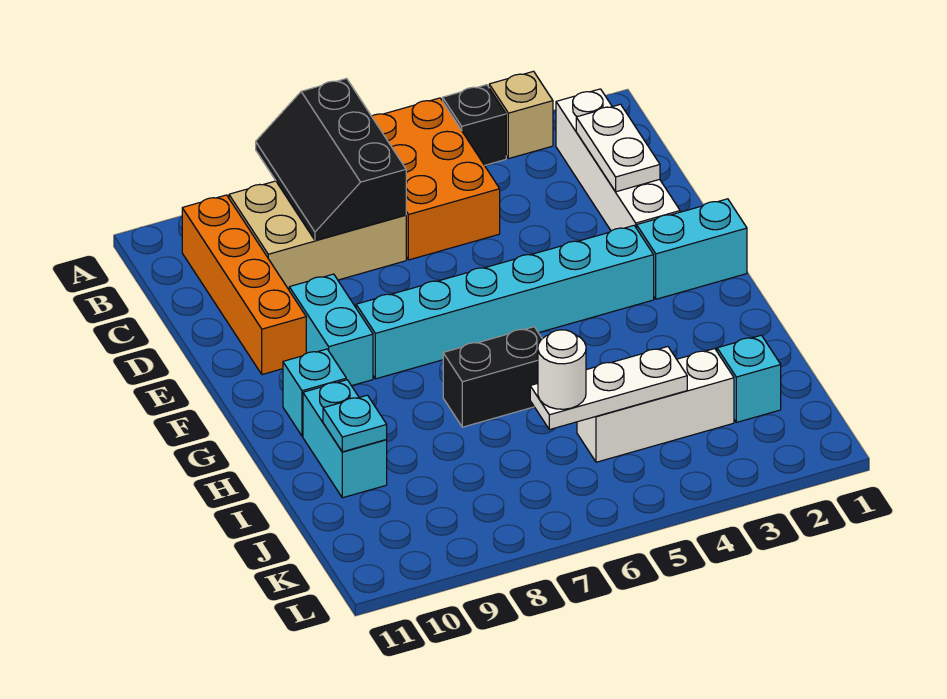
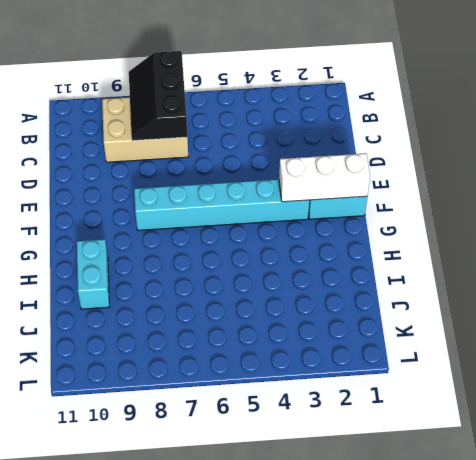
white brick F1:F3 level 2 -> white brick J3:J5 level 1
none -> tan brick A3 level 1
none -> black brick A4 level 1
none -> orange brick A5:C6 level 1

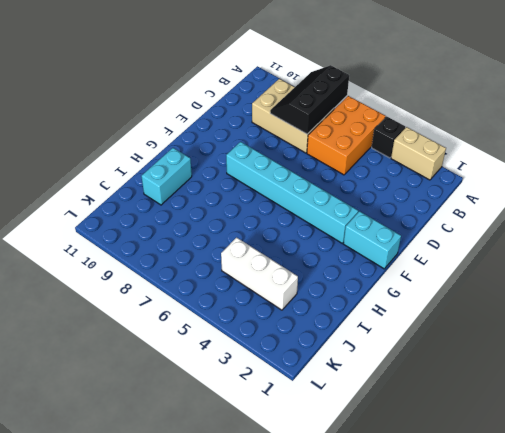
tan brick A2:A3 level 1 -> tan brick A3 level 1
none -> white brick B2:E2 level 1
none -> orange brick B10:E10 level 1
none -> cyan brick E9:F9 level 1

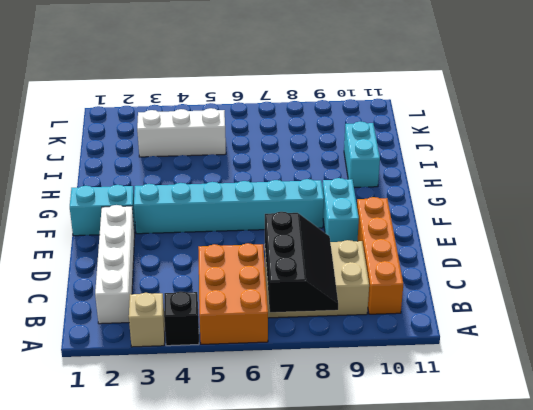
none -> cyan brick G10 level 1
none -> black brick H6:H7 level 1
none -> cyan brick J2 level 1

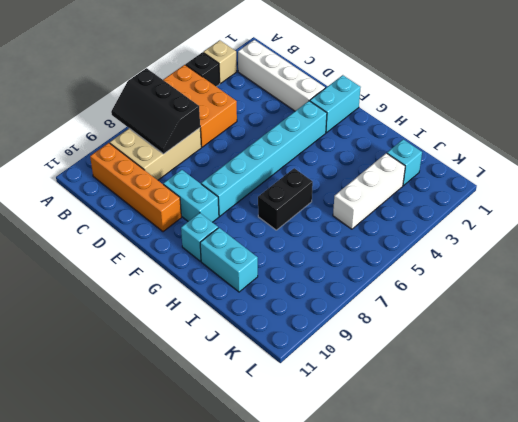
none -> white plate C2:D2 level 2
none -> cyan plate I10 level 2
none -> white plate J4:J6 level 2

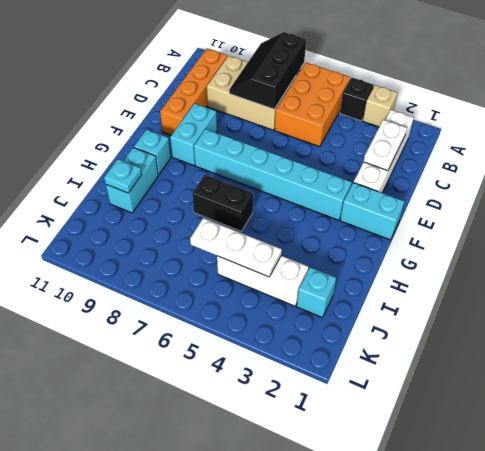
none -> white round brick J6 level 3

